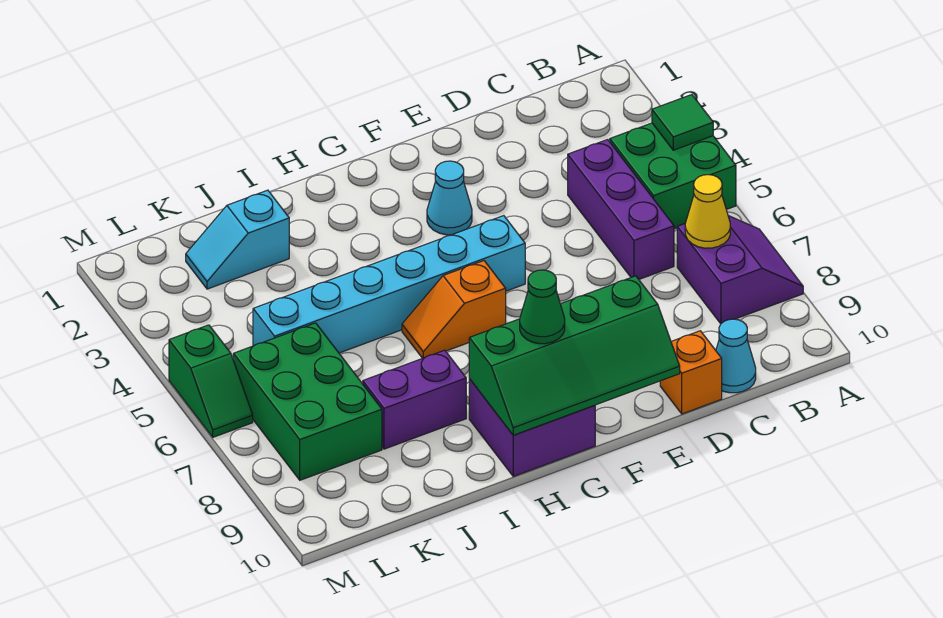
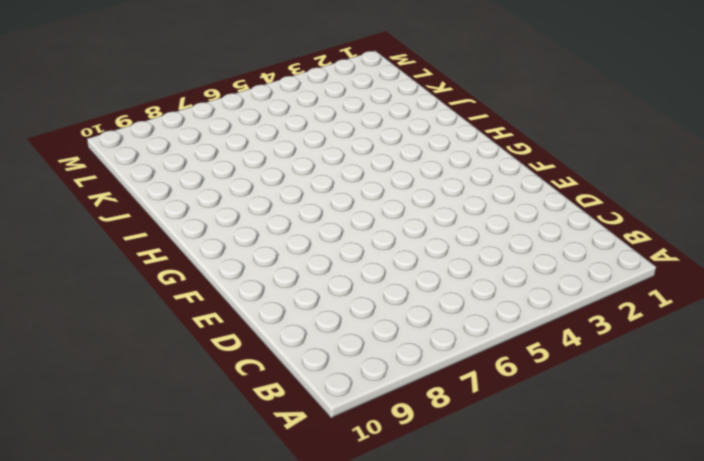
none -> green brick A4:B5 level 1
none -> purple slope A7:B8 level 1 top B
none -> purple brick C4:C6 level 1

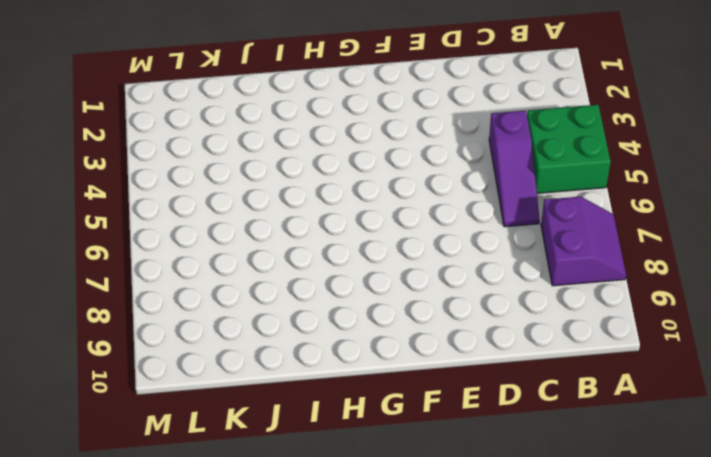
purple slope C4:C6 level 1 top 4 -> purple brick C4:C6 level 1
none -> cyan cone C10 level 1
none -> orange brick D10 level 1
none -> cyan cone F3 level 1

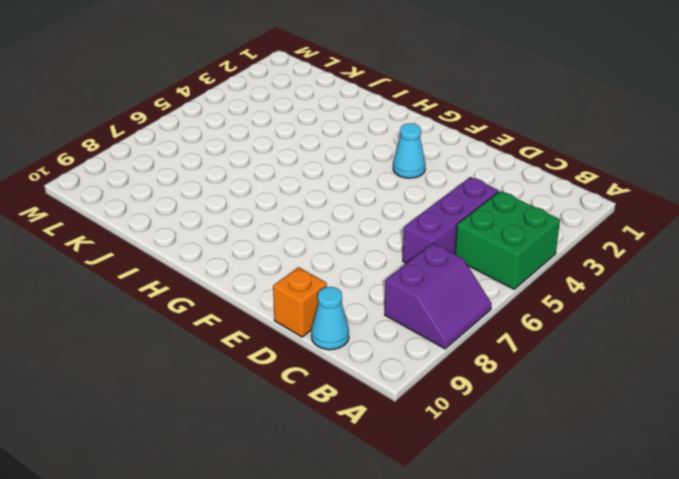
none -> cyan brick F5:K5 level 1
none -> orange slope G6:H6 level 1 top G
none -> purple brick G9:H10 level 1

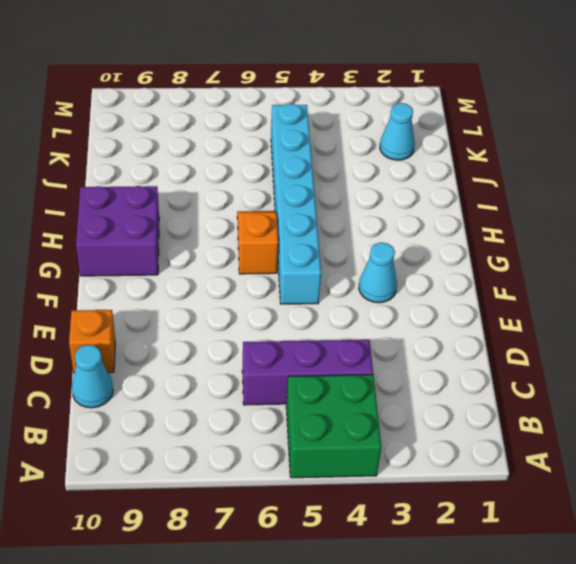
cyan cone K2 level 1 -> cyan slope J2:K2 level 1 top J
none -> purple slope A7:B8 level 1 top B
none -> purple brick I8:J8 level 1
none -> green brick K6:L8 level 1

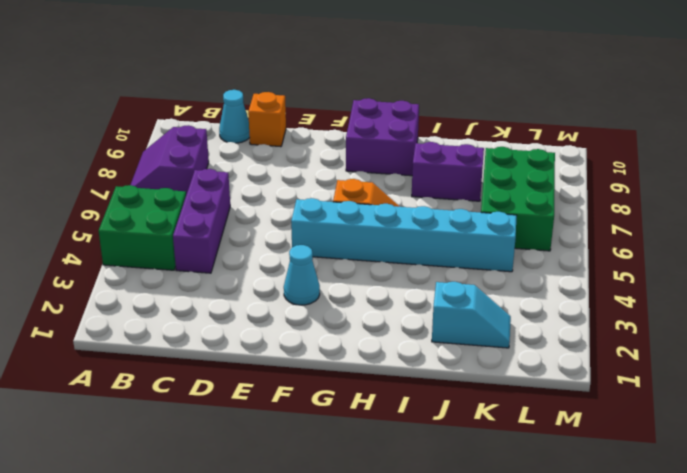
none -> green slope M5:M6 level 1 top 5
none -> green tile A4 level 2
none -> yellow cone B7 level 2

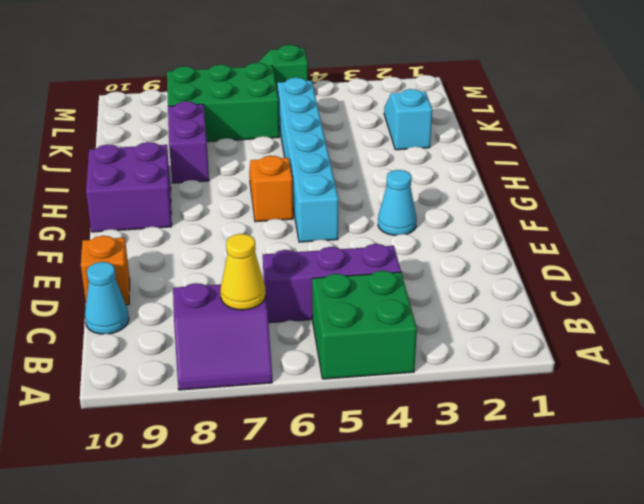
none -> green tile A4 level 2
none -> green slope E9:H10 level 2 top 9
none -> green cone G9 level 3

